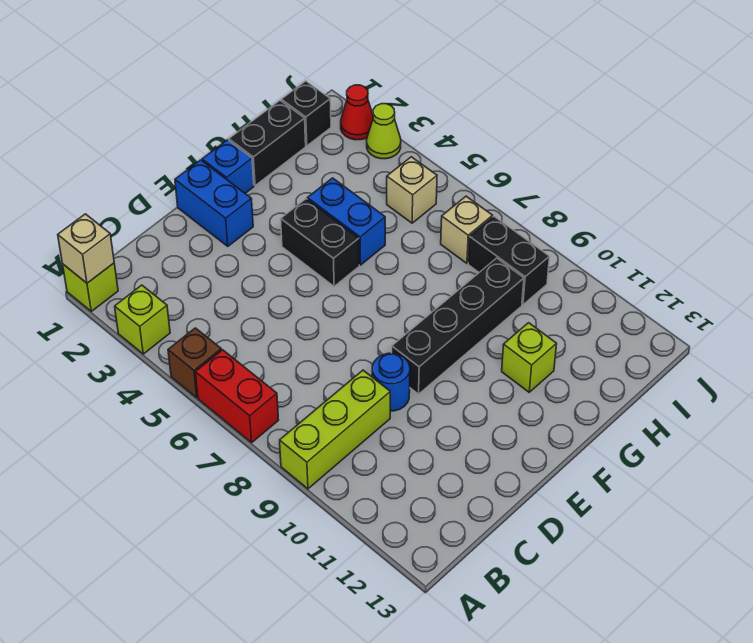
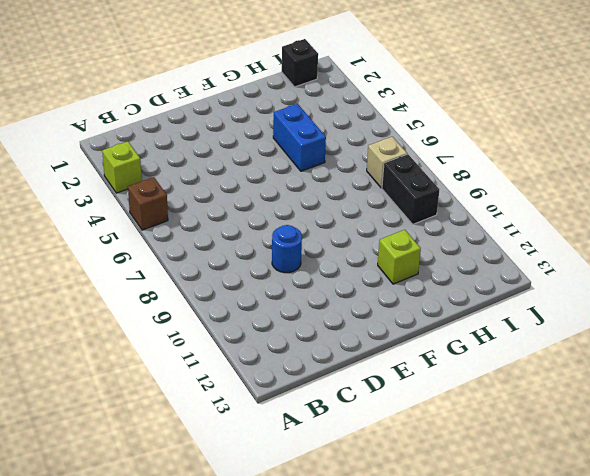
none -> lime brick A1 level 1
none -> red brick A6:A7 level 1
none -> lime brick A9:C9 level 1

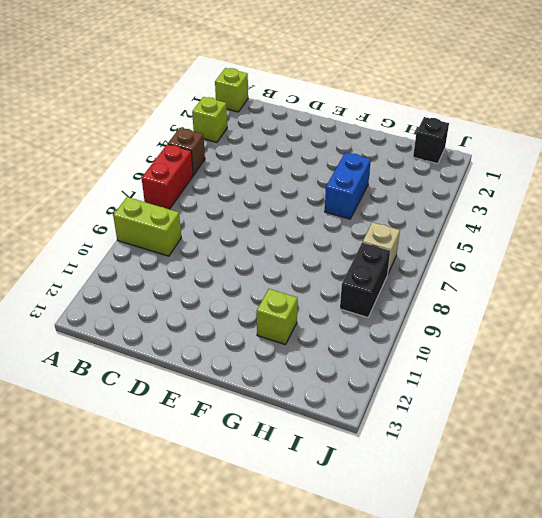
lime brick A9:B9 level 1 -> lime brick A9:C9 level 1
none -> blue round brick D9 level 1
none -> blue brick E1:E2 level 1
none -> black brick E9:H9 level 1

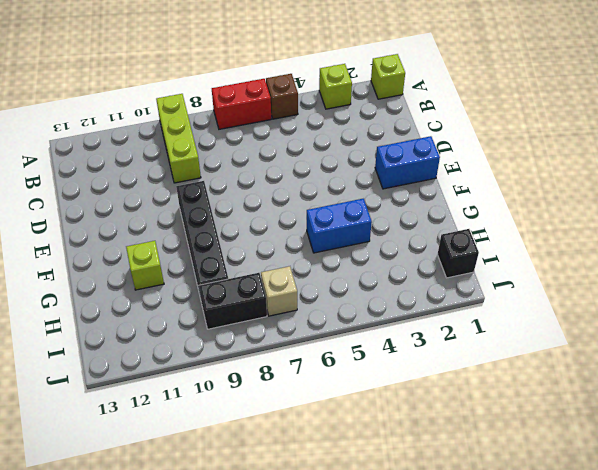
none -> blue round brick D9 level 1
none -> blue brick F1 level 1
none -> black brick F4:F5 level 1

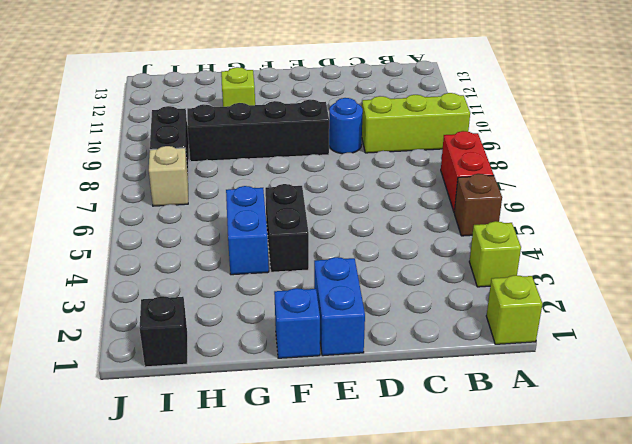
none -> black brick G1:H1 level 1
none -> tan brick I5 level 1
none -> red cone J2 level 1

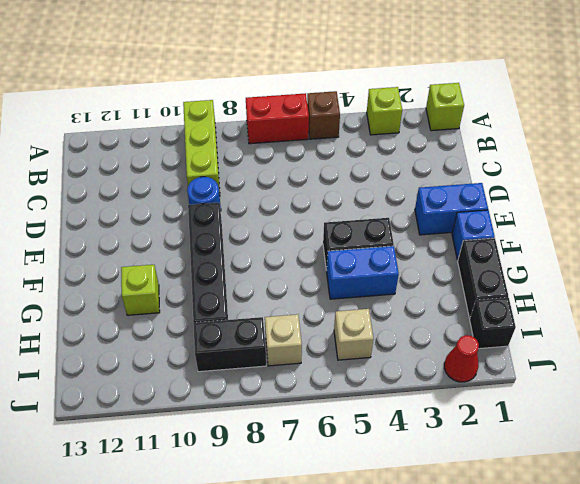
none -> lime cone J3 level 1
none -> tan brick A1 level 2

